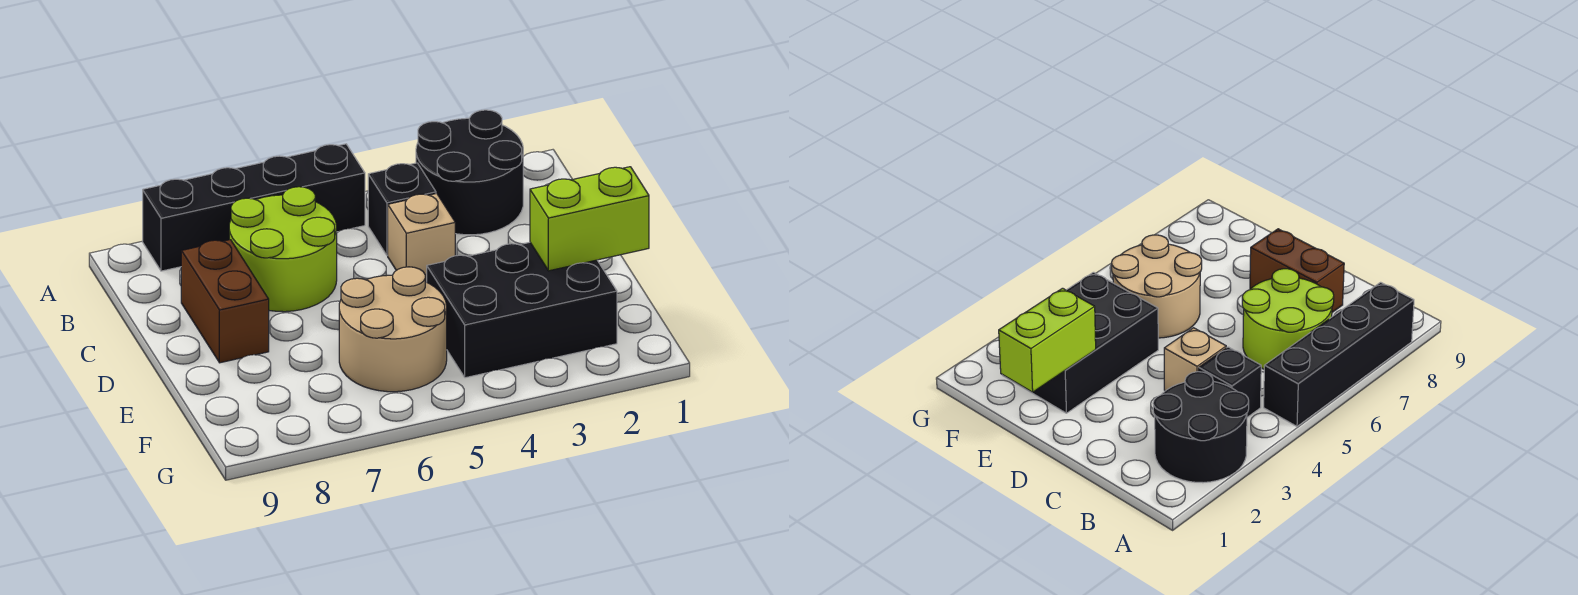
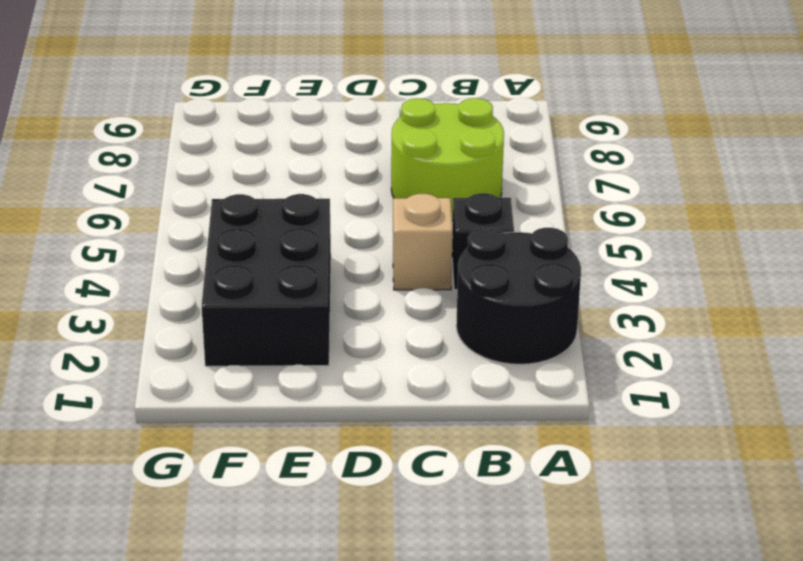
none -> black brick A5:A8 level 1
none -> brown brick C8:D8 level 1

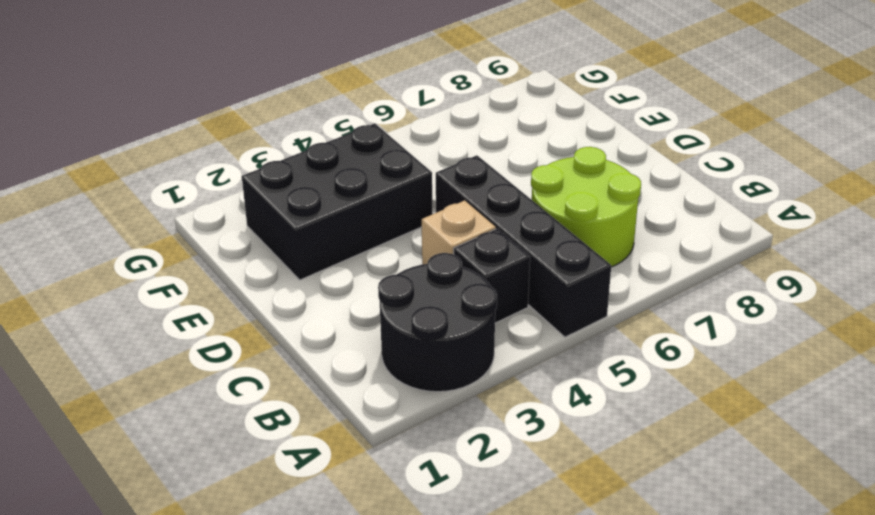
black brick A5:D5 level 1 -> black brick A5:A8 level 1
none -> brown brick C8:D8 level 1
none -> tan round brick E5:F6 level 1

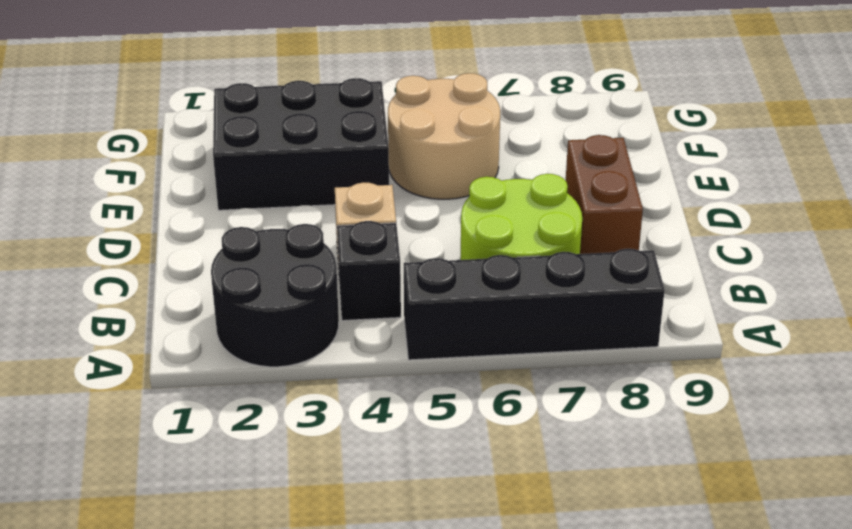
none -> lime brick E1:E2 level 2

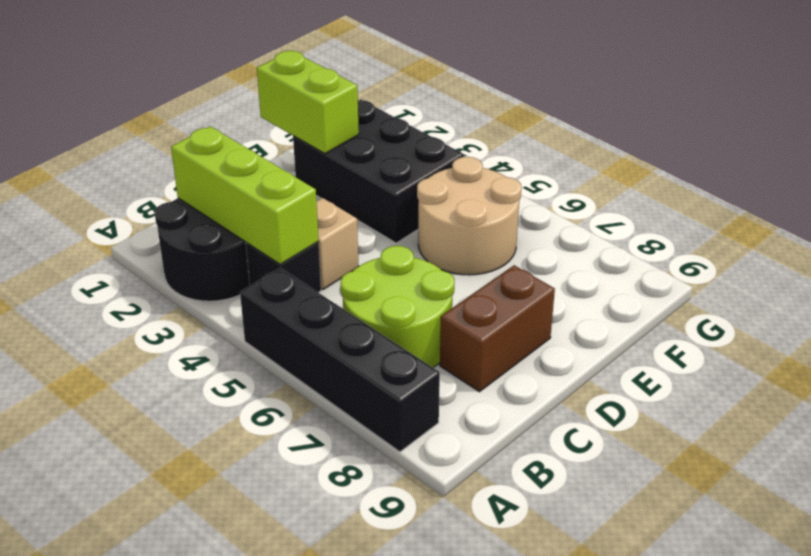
lime brick B2:B4 level 2 -> none

